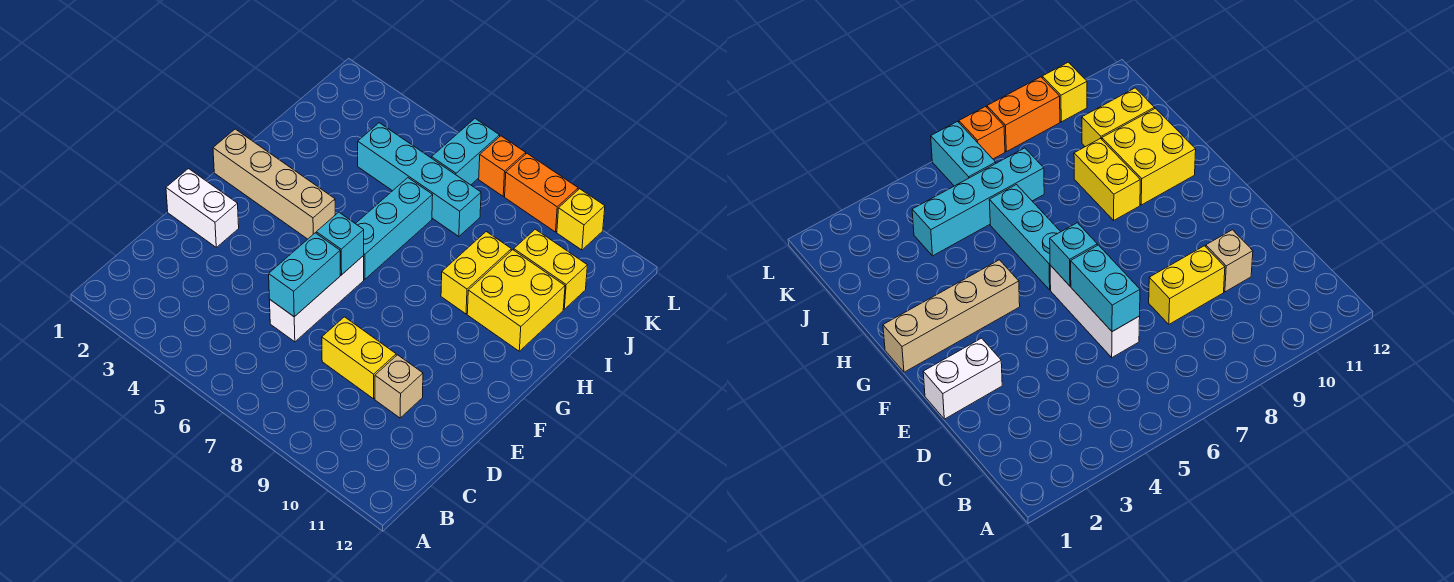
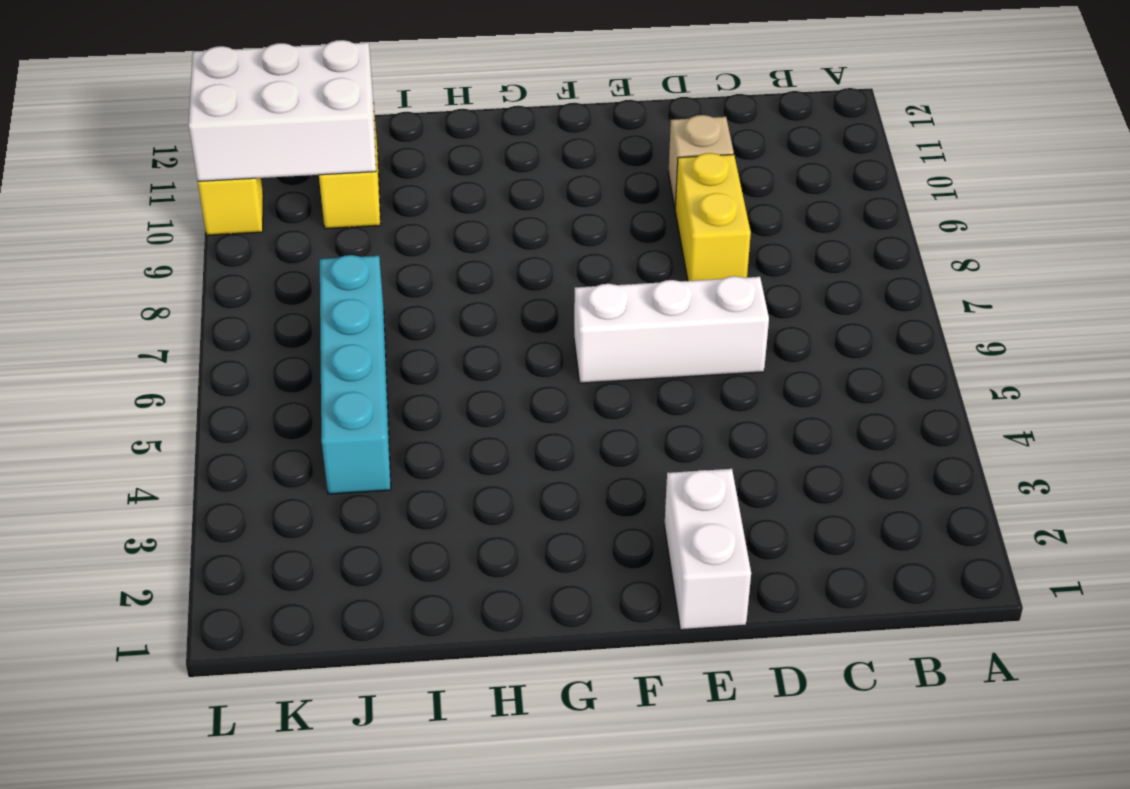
white brick J10:L11 level 2 -> none
none -> tan brick G1:G4 level 1
none -> cyan brick G6:I6 level 1
none -> yellow brick H9:I9 level 1

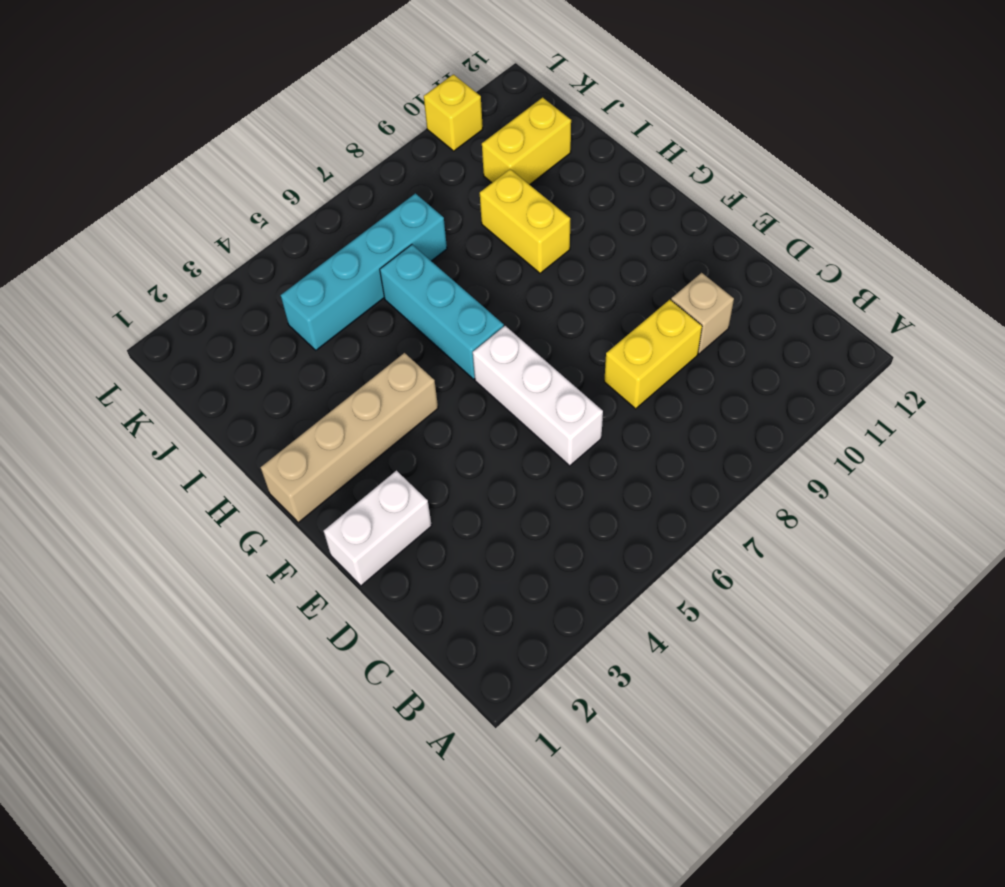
none -> yellow brick H10:I11 level 1
none -> cyan brick K6:L6 level 1
none -> orange brick L7 level 1

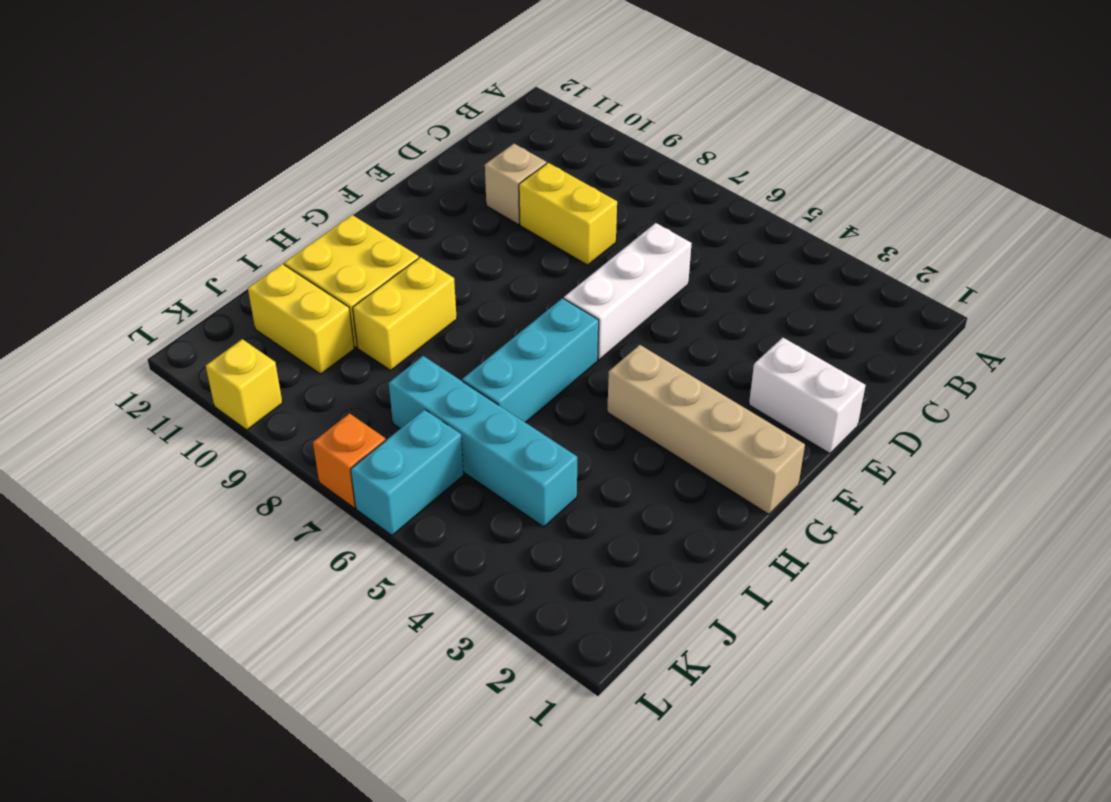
none -> orange brick L8:L9 level 1
none -> cyan brick D6:E6 level 2
none -> cyan brick F6 level 2

